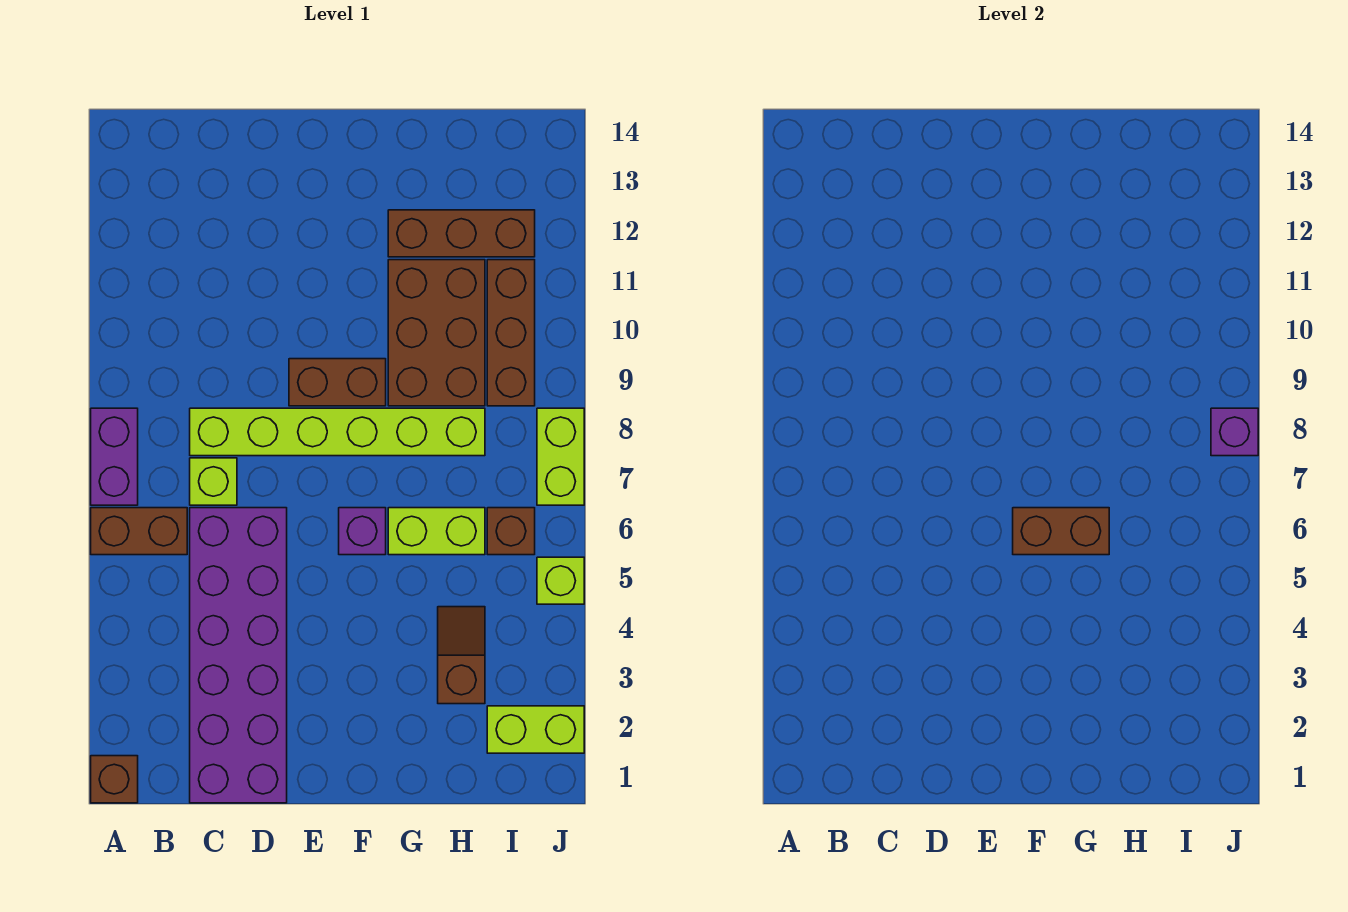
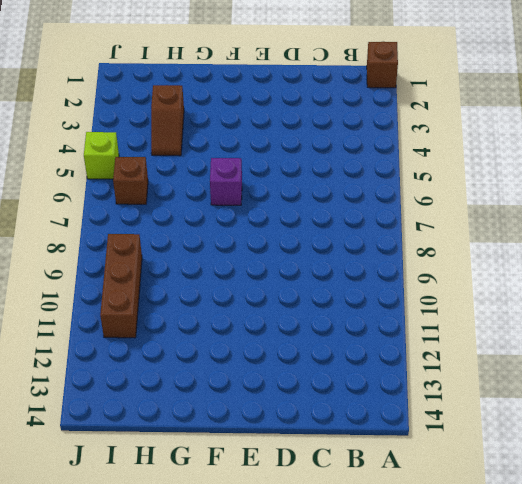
none -> brown brick A6:B6 level 1
none -> purple brick A7:A8 level 1
none -> purple brick C1:D6 level 1

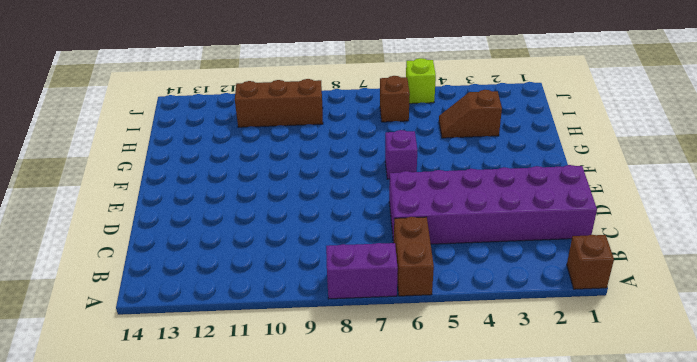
none -> lime brick C7 level 1
none -> lime brick C8:H8 level 1
none -> brown brick E9:F9 level 1

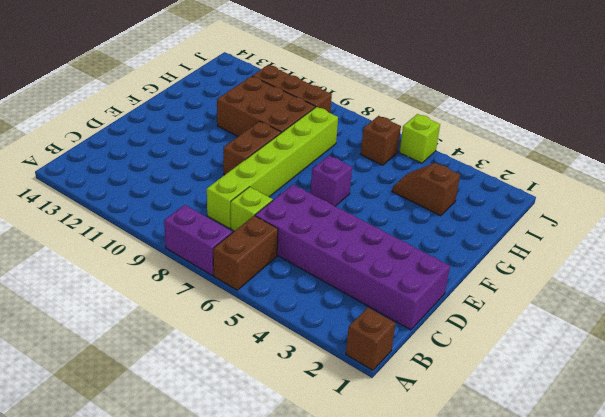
none -> lime brick G6:H6 level 1
none -> brown brick G12:I12 level 1
none -> lime brick I2:J2 level 1

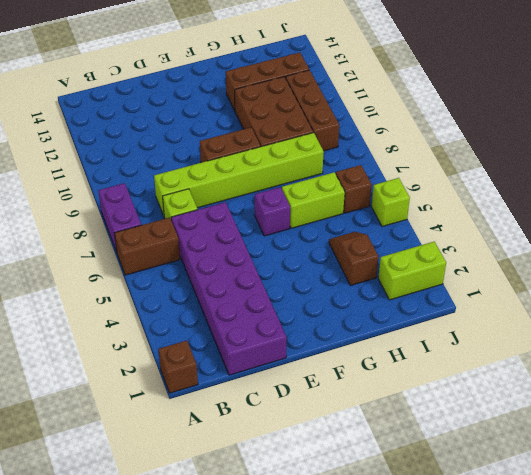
none -> lime brick J7:J8 level 1
none -> brown brick F6:G6 level 2
none -> purple brick J8 level 2

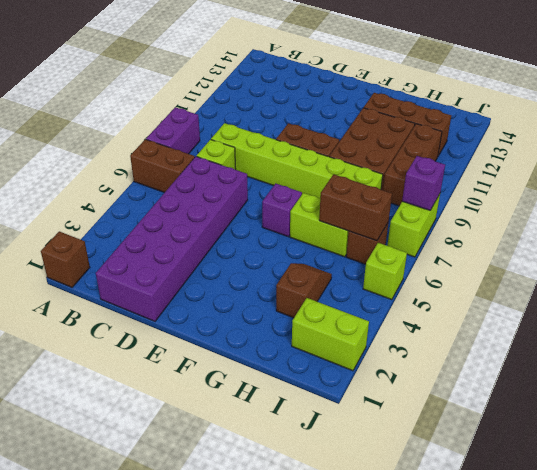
brown brick H6:I6 level 2 -> brown brick F6:G6 level 2

